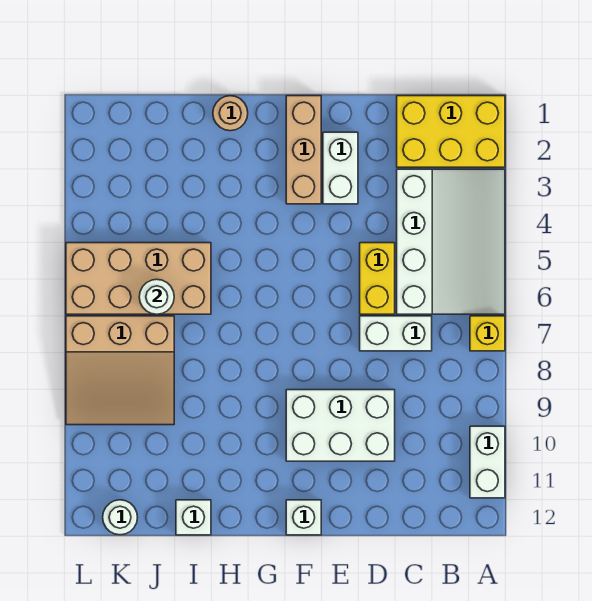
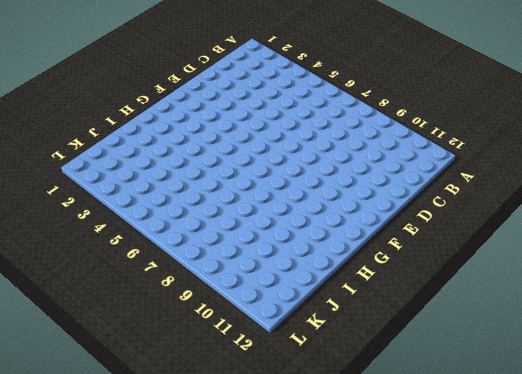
none -> yellow brick A1:C2 level 1
none -> white slope A3:C6 level 1 top C
none -> yellow brick A7 level 1

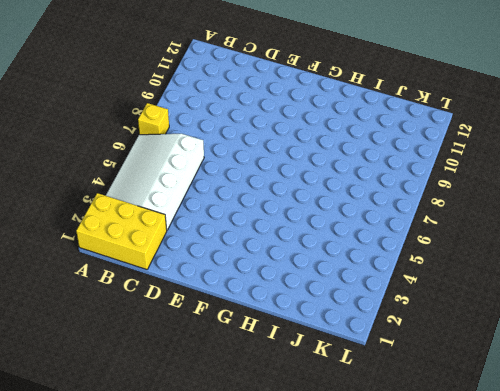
none -> white brick A10:A11 level 1
none -> white brick C7:D7 level 1
none -> yellow brick D5:D6 level 1

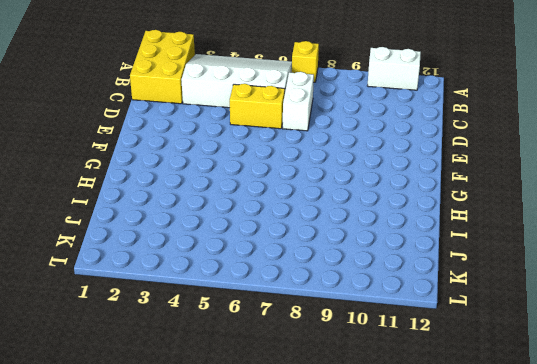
none -> white brick D9:F10 level 1
none -> white brick E2:E3 level 1
none -> tan brick F1:F3 level 1

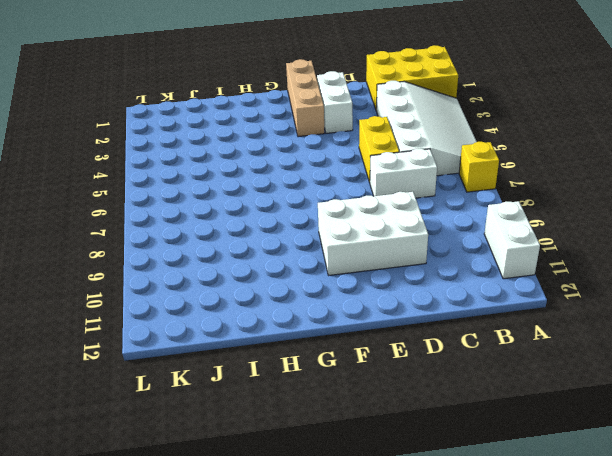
none -> white brick F12 level 1
none -> tan round brick H1 level 1
none -> tan brick I5:L6 level 1

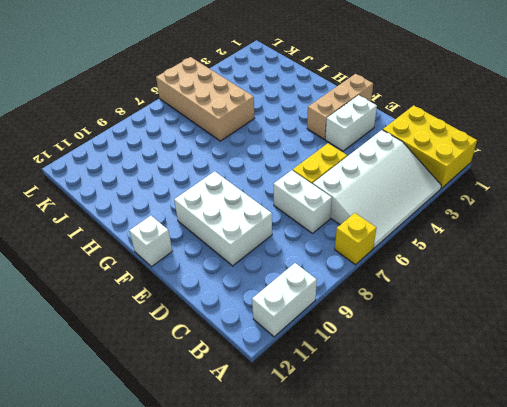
none -> tan round brick H1 level 1
none -> white brick I12 level 1
none -> tan slope J7:L9 level 1 top 7

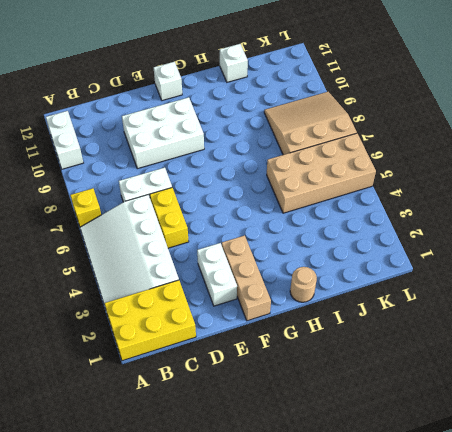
none -> white round brick K12 level 1
none -> white round brick J6 level 2

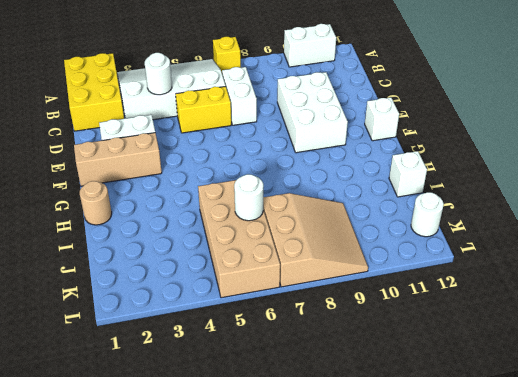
white round brick C4 level 2 -> none

